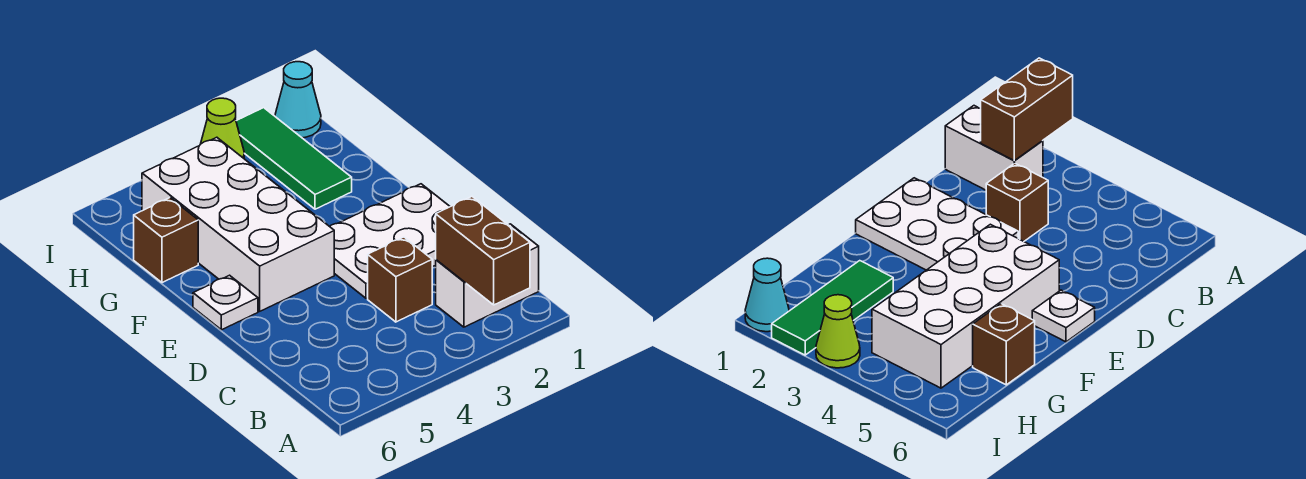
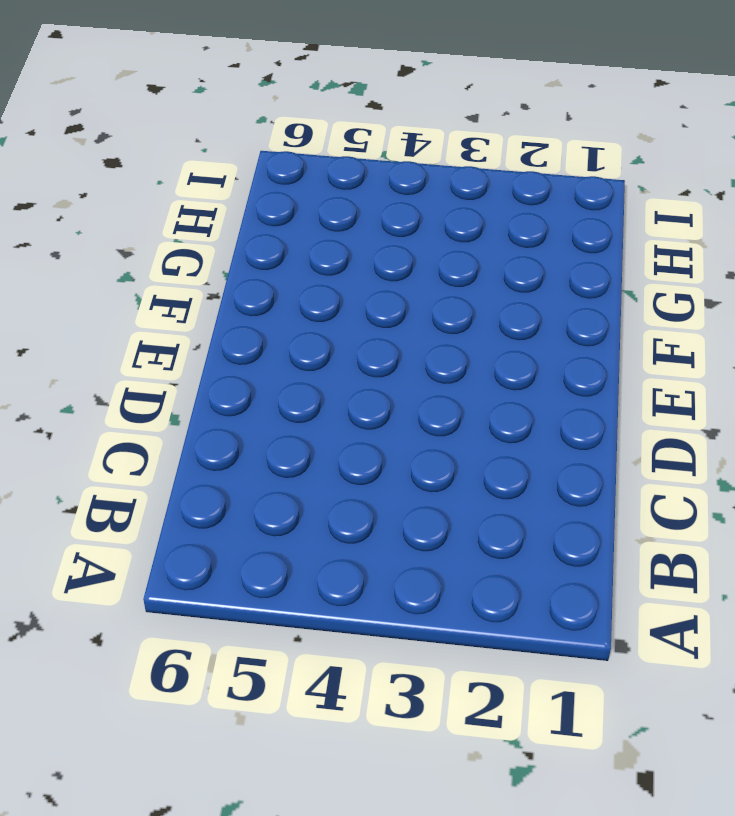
none -> white brick B1:B2 level 1
none -> brown brick C3 level 1

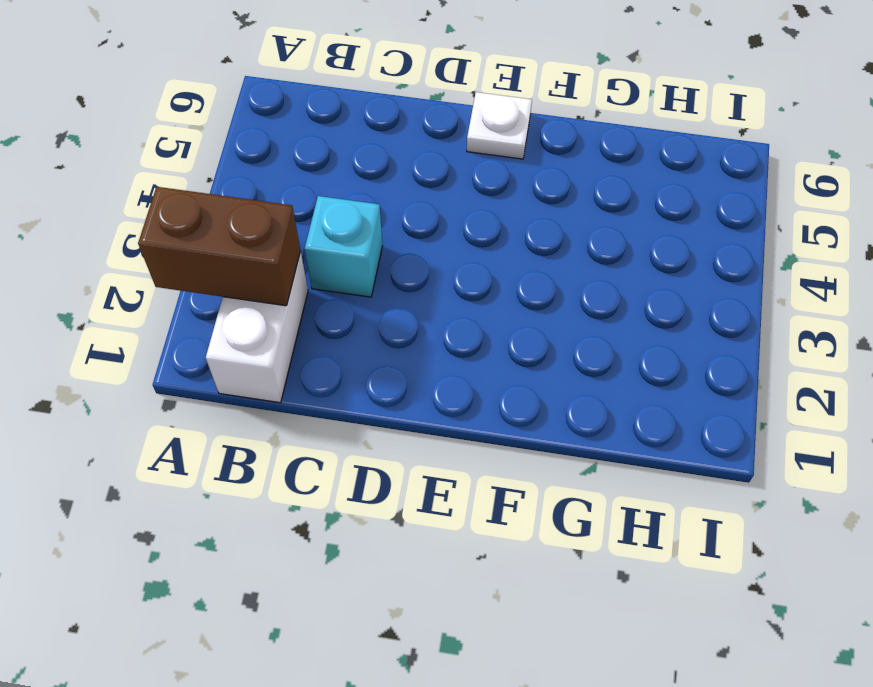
cyan brick C3 level 1 -> brown brick C3 level 1
none -> white plate D1:E3 level 1
none -> white brick E4:H5 level 1

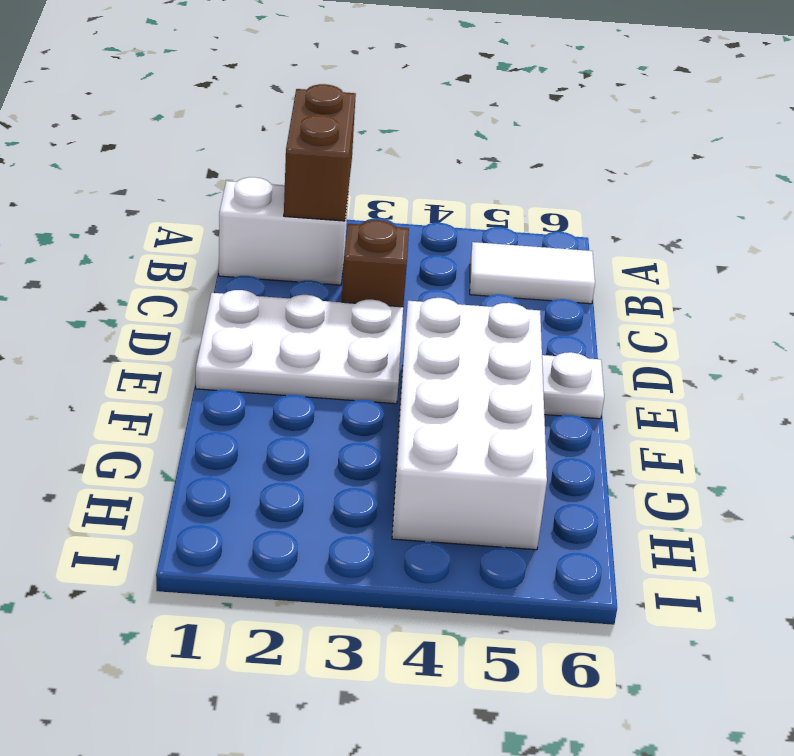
white tile B5:B6 level 1 -> none
none -> green tile G2:I2 level 1
none -> brown brick G6 level 1

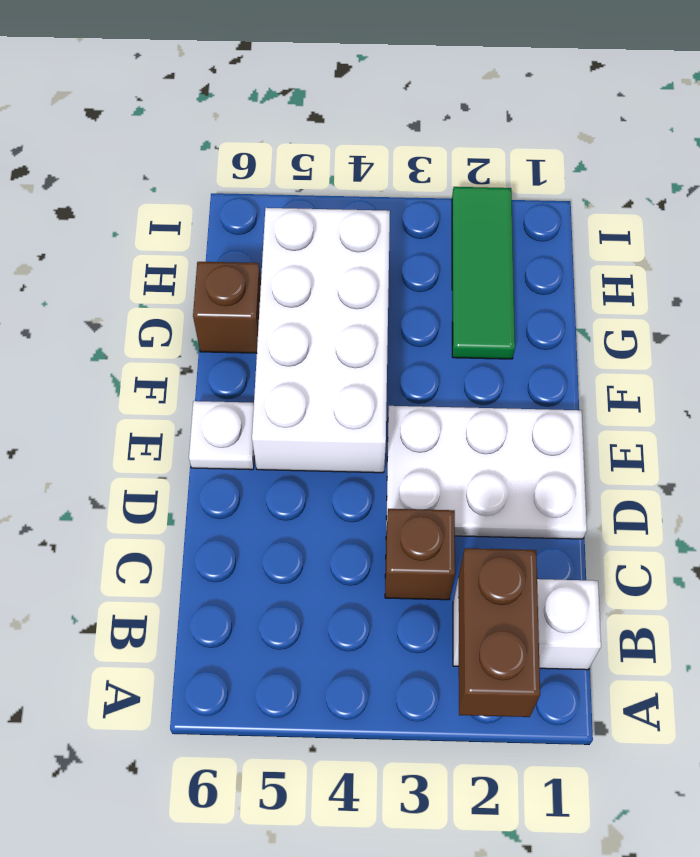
none -> cyan cone I1 level 1
none -> lime cone I3 level 1

